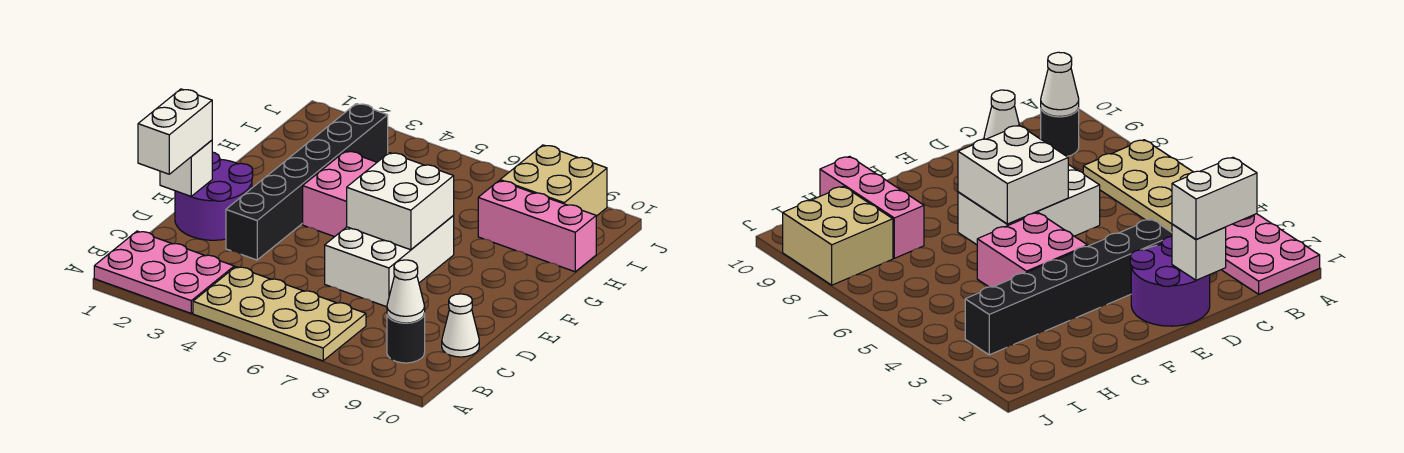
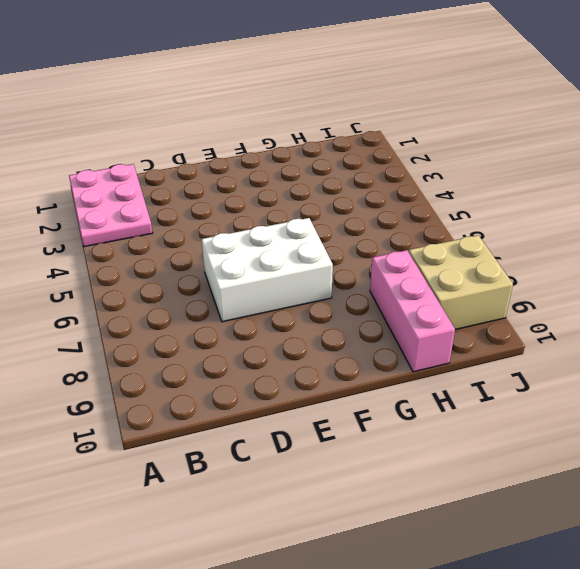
none -> tan plate A4:B7 level 1
none -> black round brick B9 level 1
none -> white cone C10 level 1

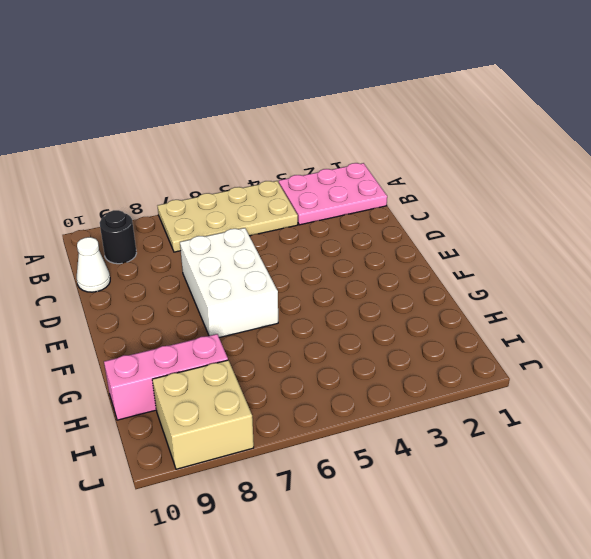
none -> purple round brick D1:E2 level 1
none -> black brick D3:I3 level 1
none -> pink brick F4:G5 level 1

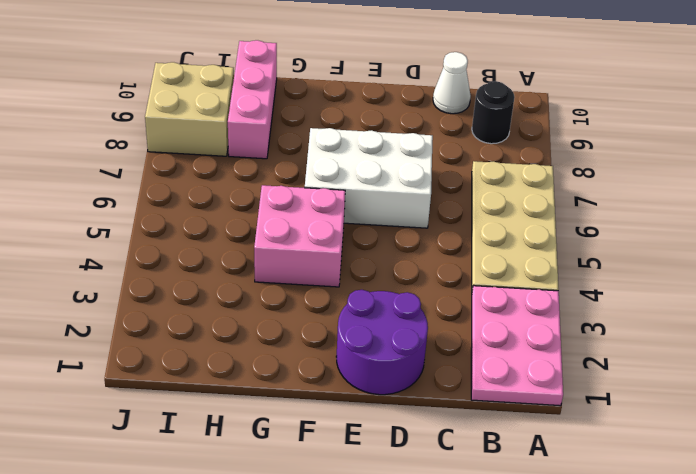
none -> black brick D3:I3 level 1
none -> white cone B9 level 2
none -> white brick D1 level 2

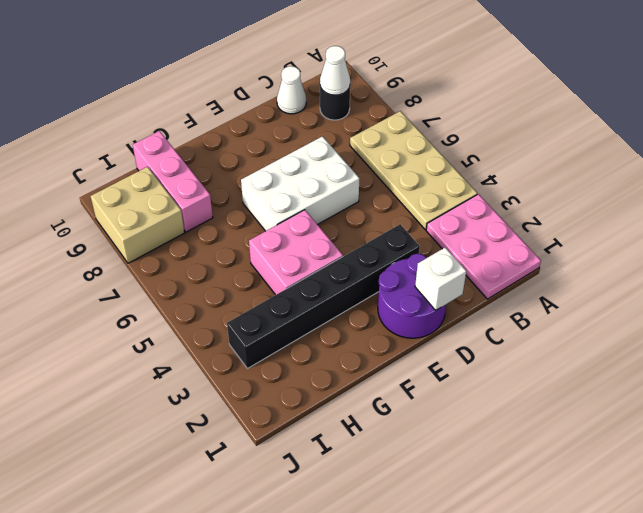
none -> white brick E6:F7 level 2
none -> white brick C1:D1 level 3

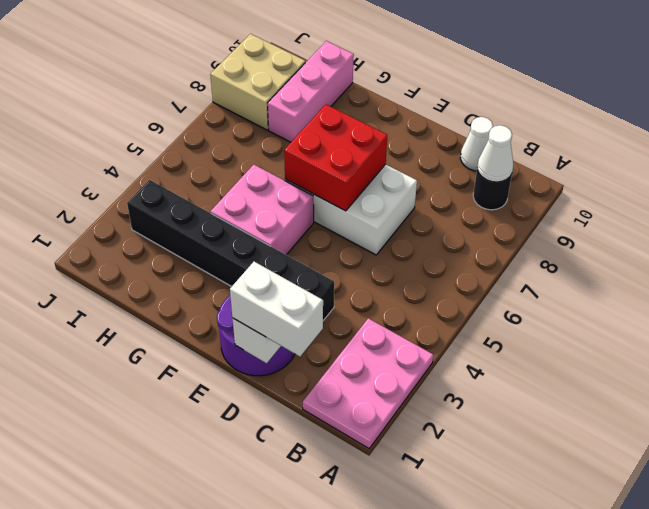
red brick E6:F7 level 2 -> white brick E6:F7 level 2
none -> tan plate A4:B7 level 1

